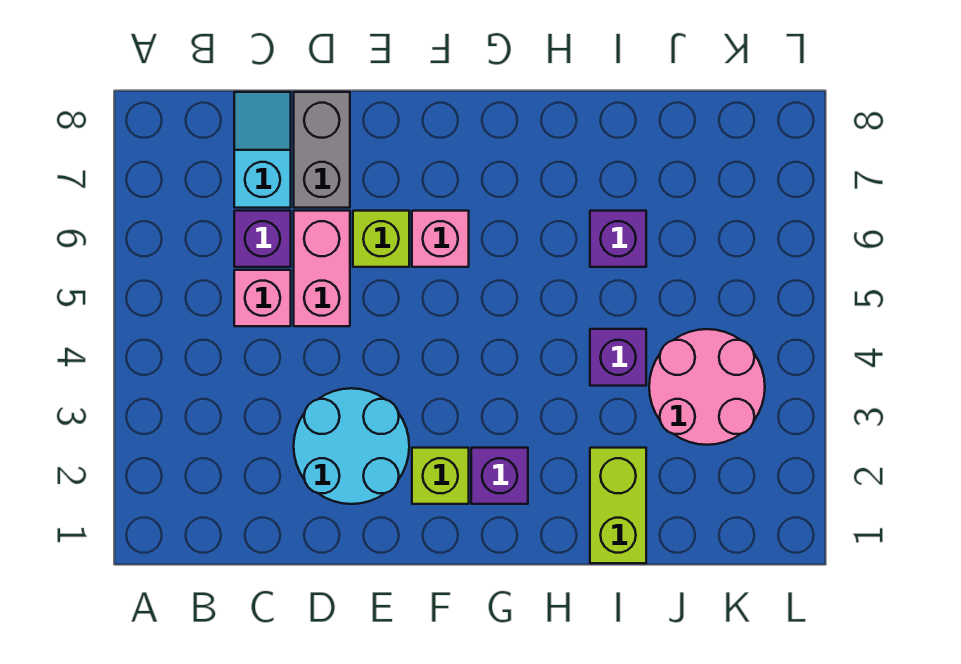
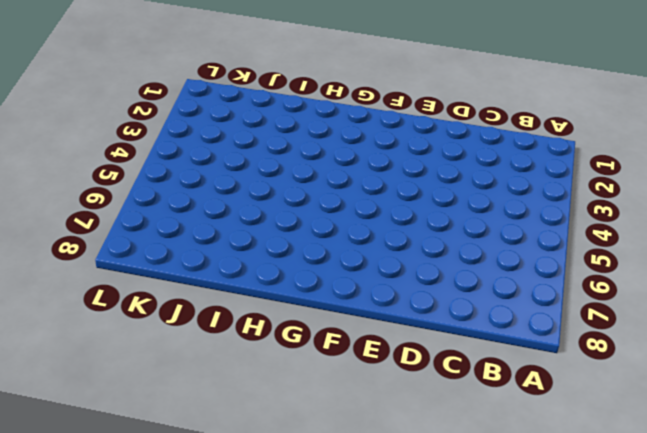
none -> pink brick C5 level 1
none -> purple brick C6 level 1
none -> cyan slope C7:C8 level 1 top 7

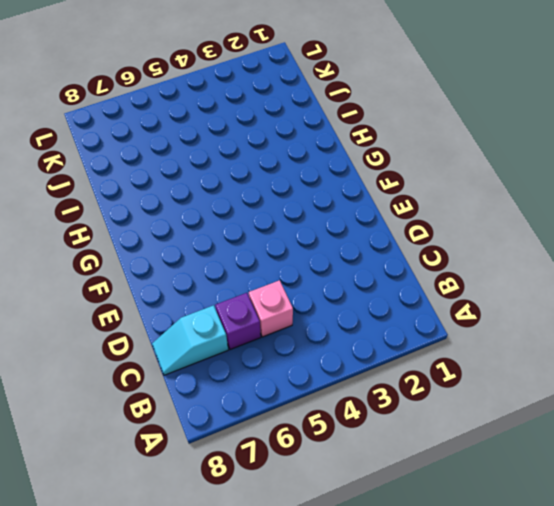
none -> cyan round brick D2:E3 level 1
none -> pink brick D5:D6 level 1
none -> grey brick D7:D8 level 1

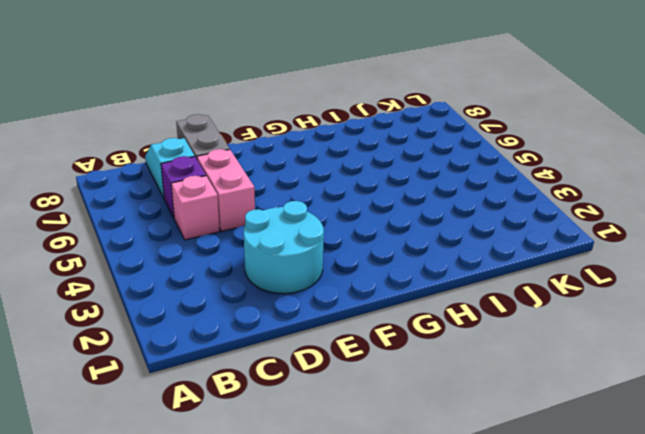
none -> lime brick E6 level 1
none -> lime brick F2 level 1
none -> pink brick F6 level 1

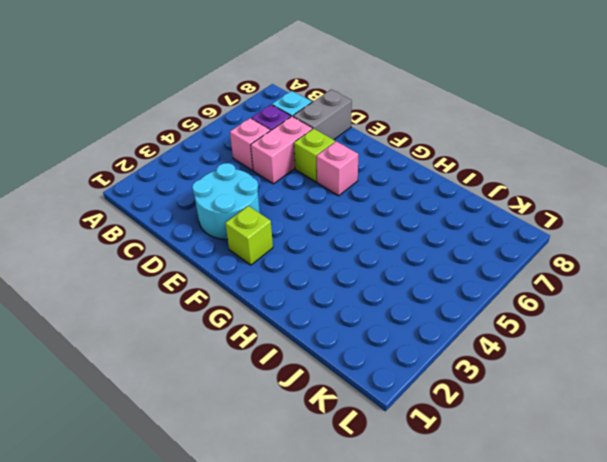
none -> purple brick G2 level 1
none -> lime brick I1:I2 level 1
none -> purple brick I4 level 1

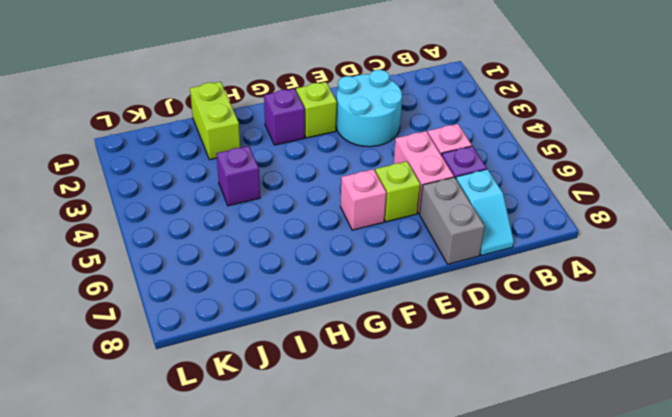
none -> purple brick I6 level 1
none -> pink round brick J3:K4 level 1

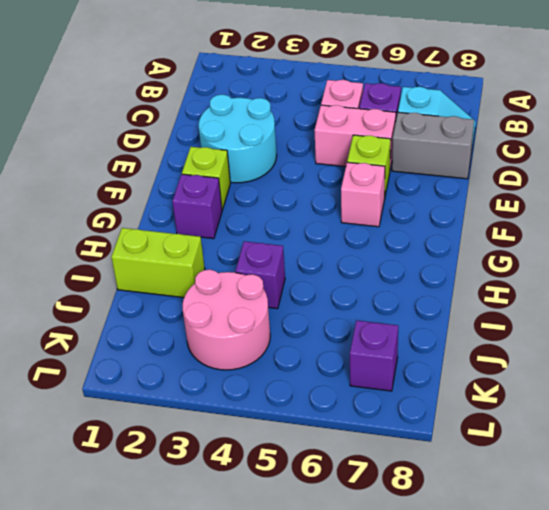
purple brick K7 level 1 -> purple brick I6 level 1

